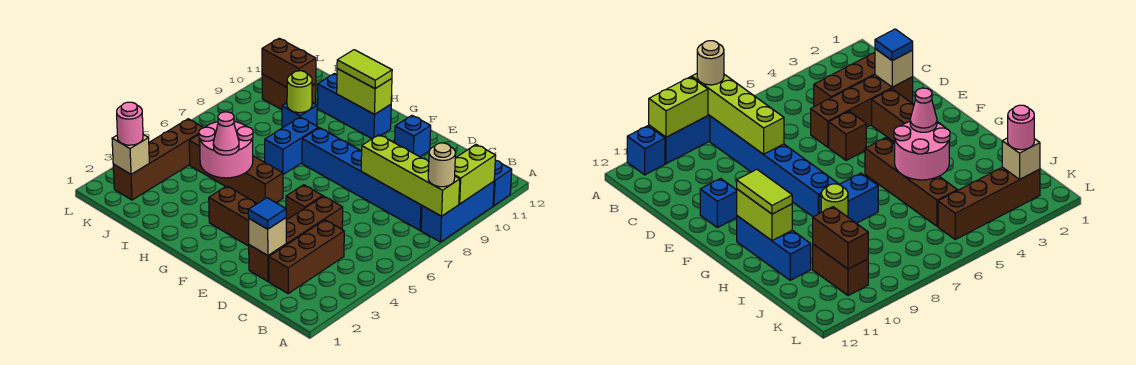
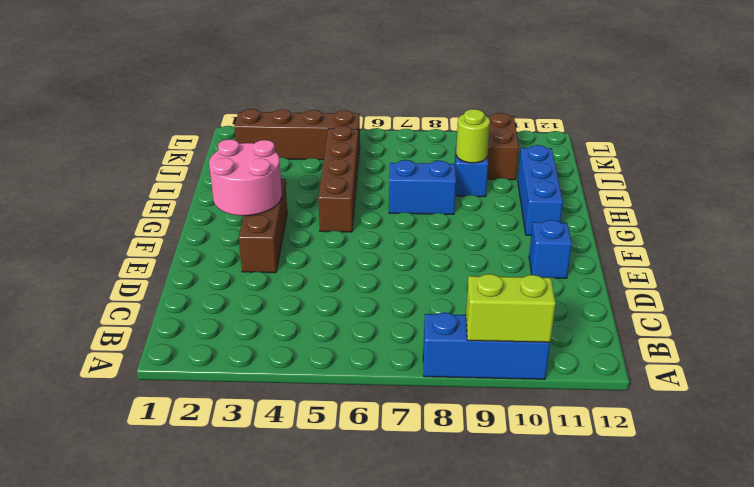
pink round brick F2:G3 level 2 -> pink round brick H4:I5 level 2
none -> blue brick A11 level 1
none -> blue brick B8:G8 level 1
none -> brown brick C2:C4 level 1

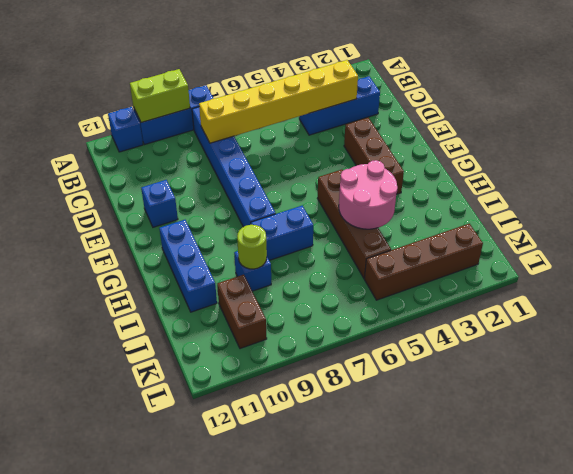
blue brick C2:C4 level 1 -> brown brick C2:C4 level 1
yellow brick C3:C8 level 2 -> lime brick A8:D8 level 2
none -> brown brick D2:D5 level 1
none -> brown brick E5 level 1
none -> tan brick D2 level 2

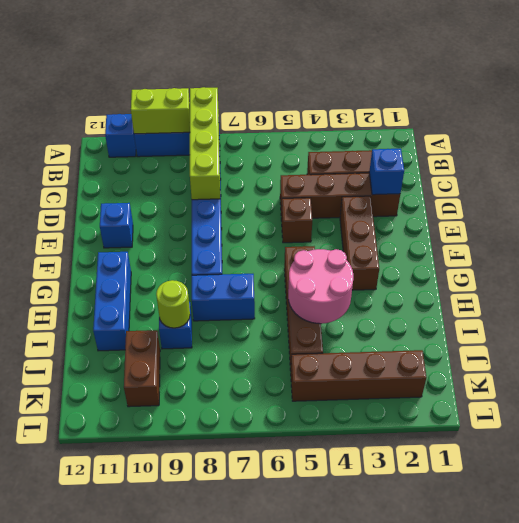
blue brick D2 level 2 -> tan brick D2 level 2
none -> lime brick G11:H11 level 2
none -> brown brick J10:K10 level 2
none -> tan brick K2 level 2

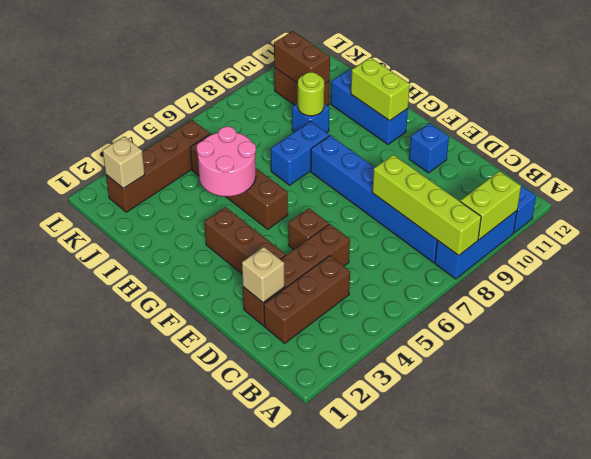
none -> tan round brick A8 level 3
none -> blue tile D2 level 3
none -> lime tile G11:H11 level 3

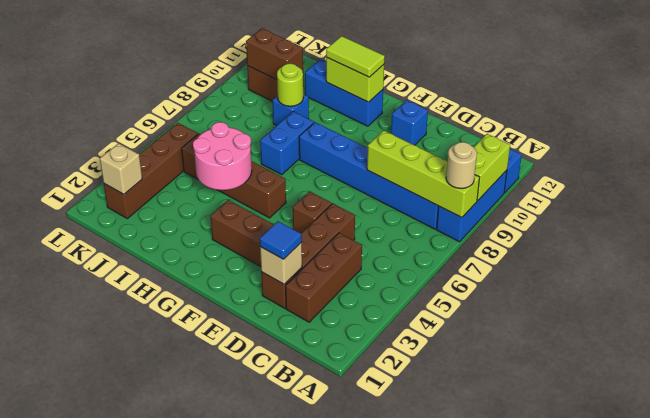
none -> pink cone H4 level 3
none -> pink round brick K2 level 3

